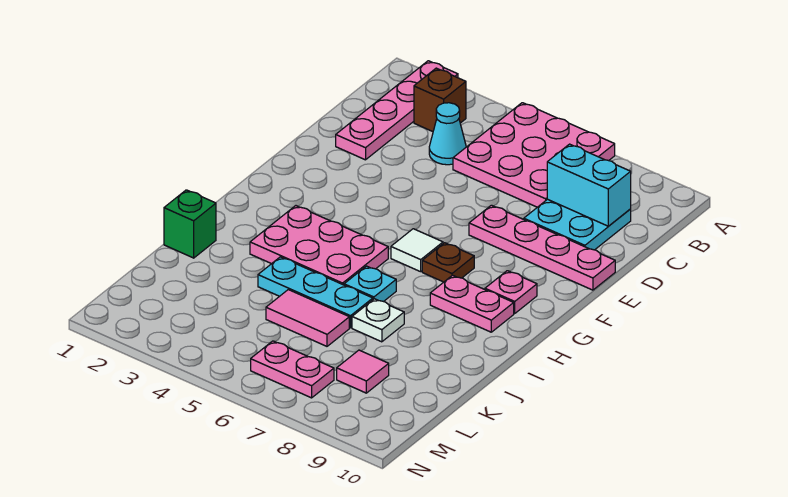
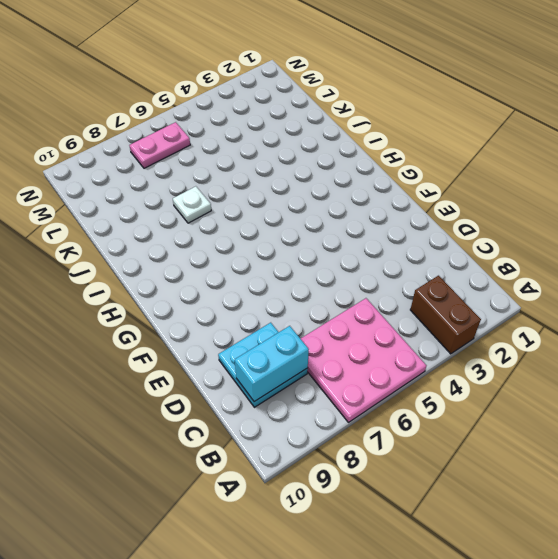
brown brick A3:B3 level 1 -> brown brick B3 level 1
none -> pink plate A2:D2 level 1
none -> cyan cone C4 level 1
none -> pink plate E7:E10 level 1

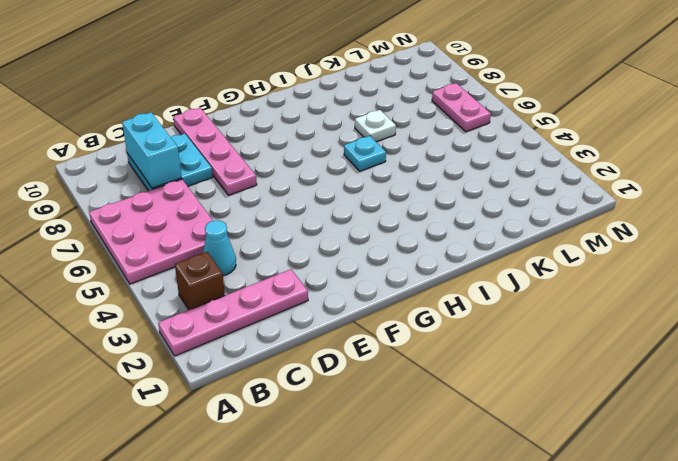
none -> white tile G6 level 1
none -> brown plate G7 level 1
none -> pink plate G9 level 1

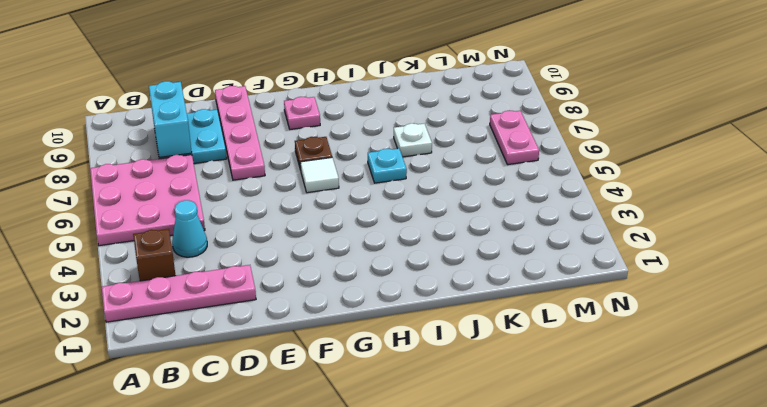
none -> pink plate H3:I5 level 1
none -> pink plate H8:H9 level 1
none -> green brick J1 level 1

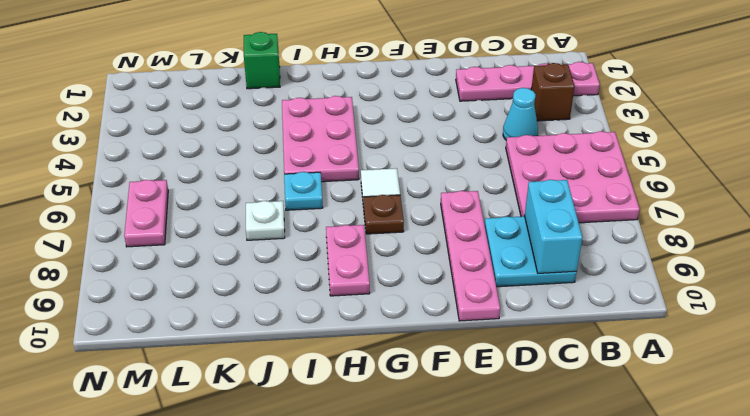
none -> pink plate G9 level 1
none -> cyan plate J4:J6 level 1
none -> pink tile K5:K6 level 1

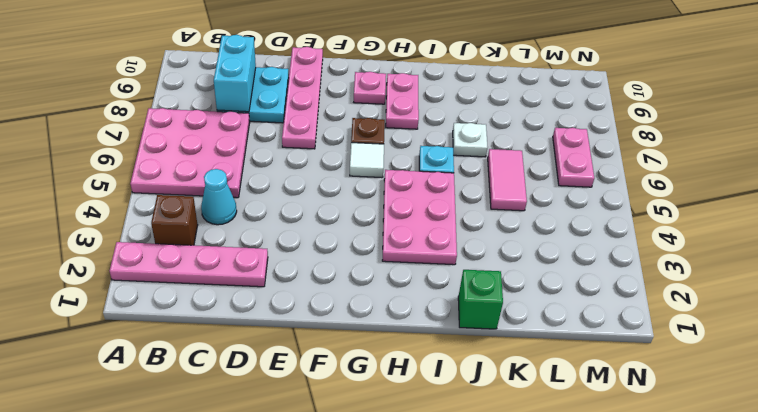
none -> cyan plate J4:J6 level 1
none -> pink tile L8 level 1

